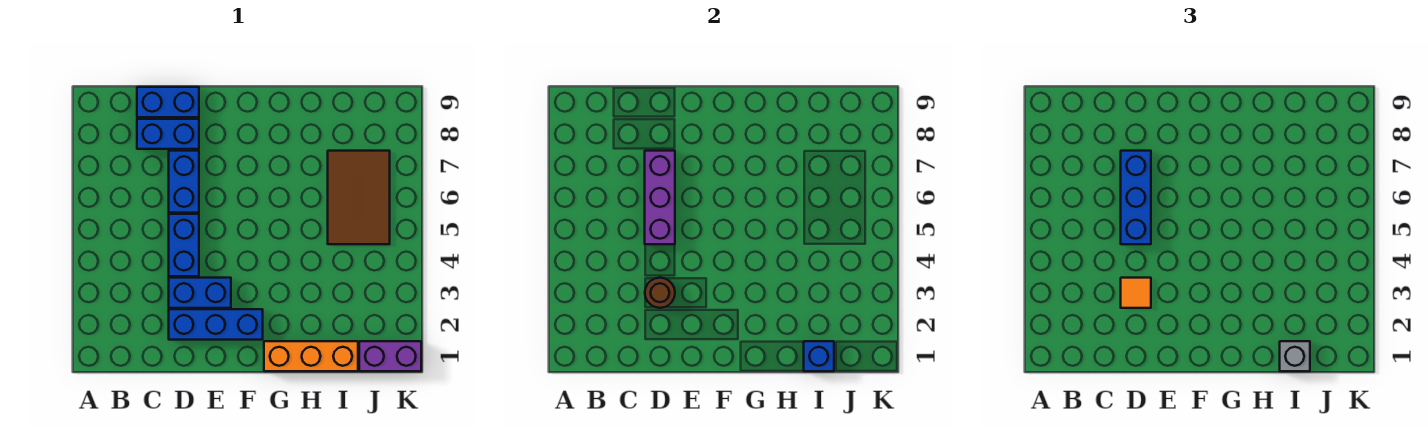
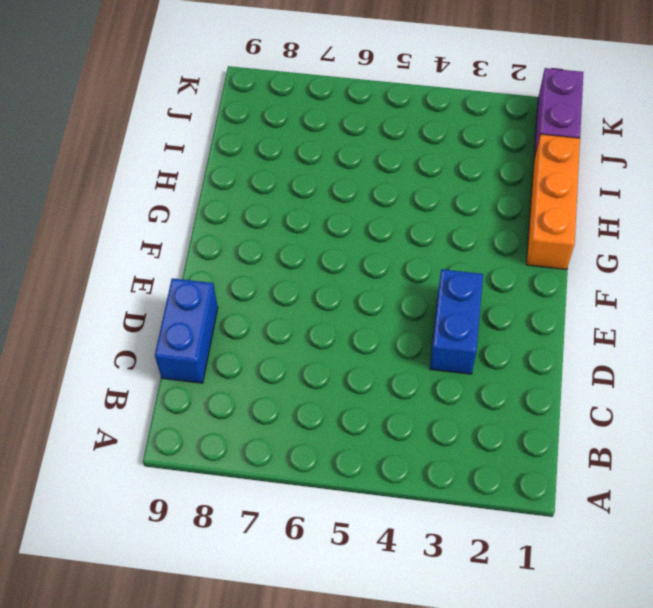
none -> blue brick C8:D8 level 1
none -> blue brick D2:F2 level 1
none -> blue brick D4:D5 level 1

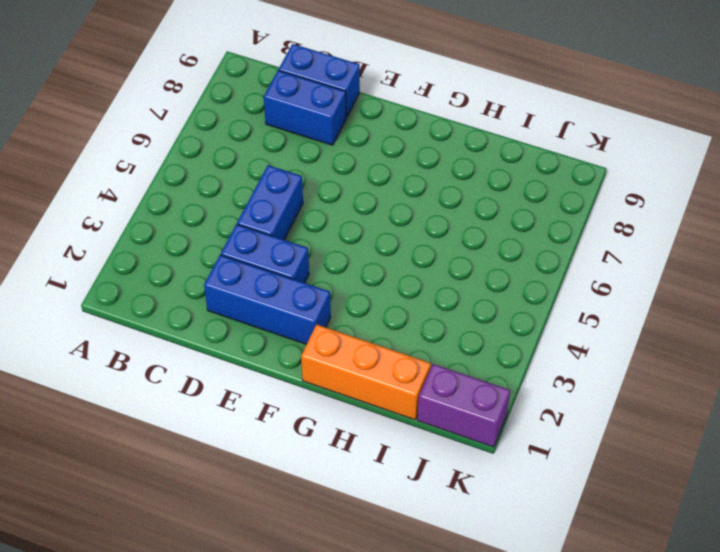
none -> blue brick D6:D7 level 1
none -> brown tile I5:J7 level 1
none -> brown round brick D3 level 2

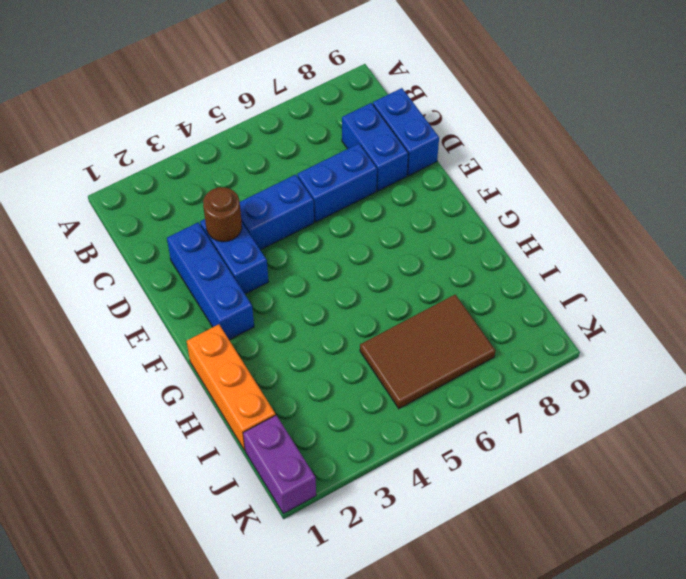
none -> purple brick D5:D7 level 2
none -> blue brick I1 level 2
none -> orange tile D3 level 3

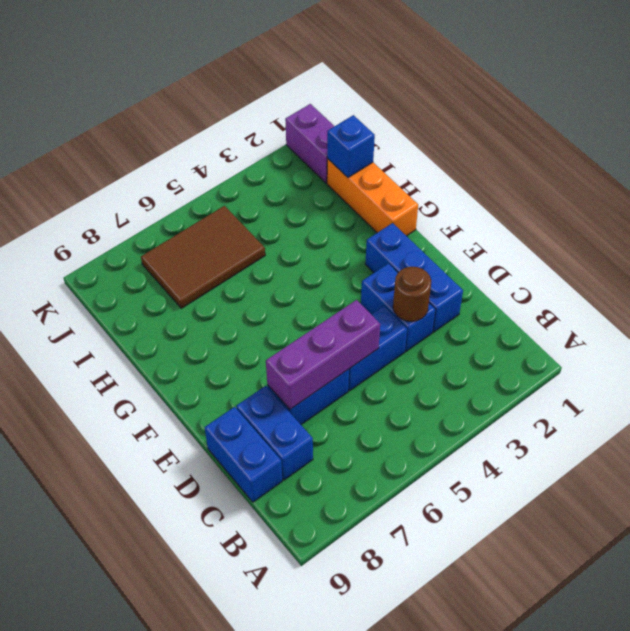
none -> orange tile D3 level 3
none -> blue brick D5:D7 level 3
none -> grey brick I1 level 3

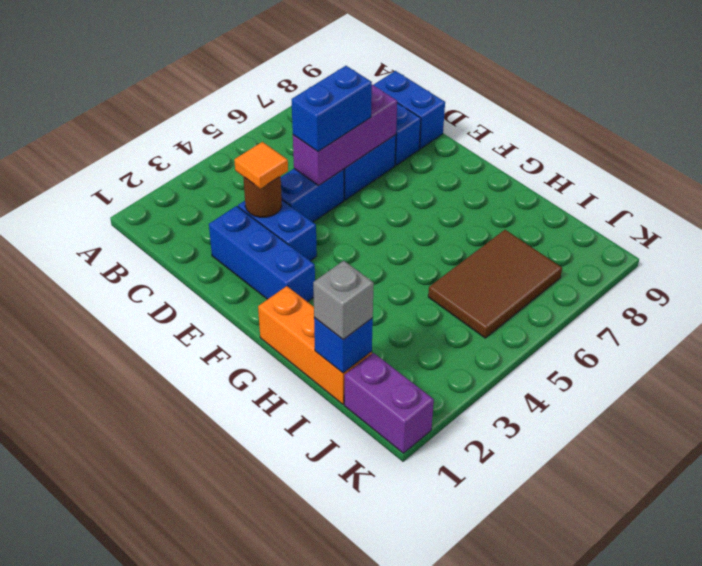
blue brick D5:D6 level 3 -> blue brick D5:D7 level 3

